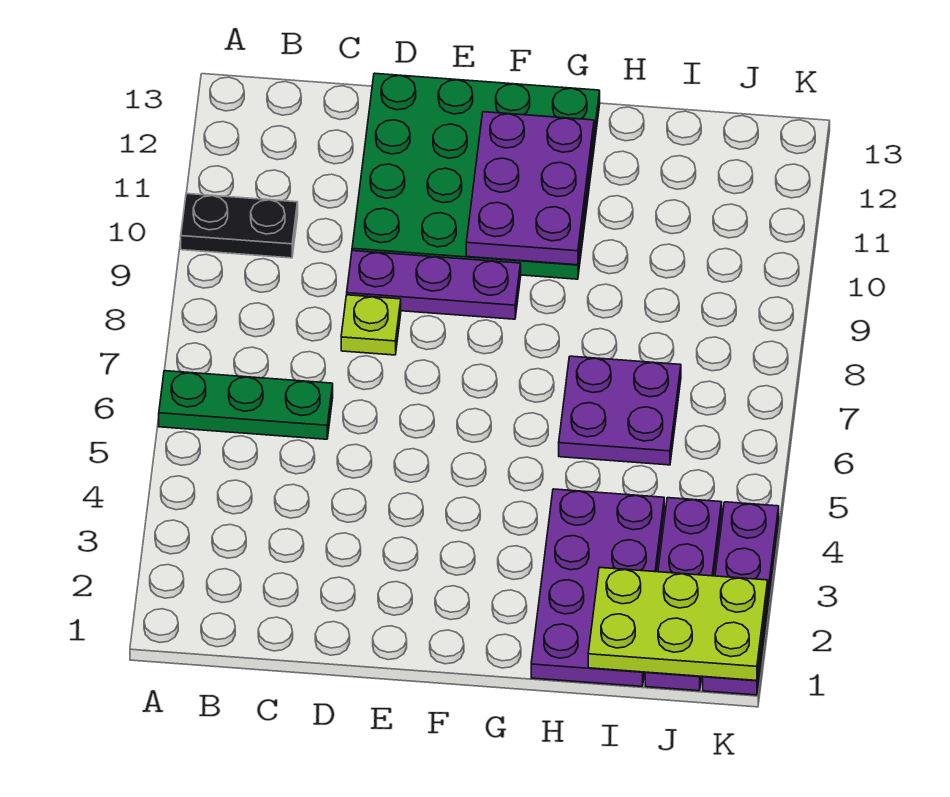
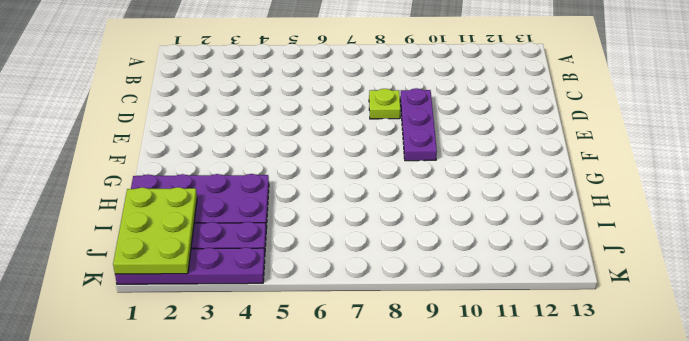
none -> green plate A6:C6 level 1
none -> black plate A10:B10 level 1

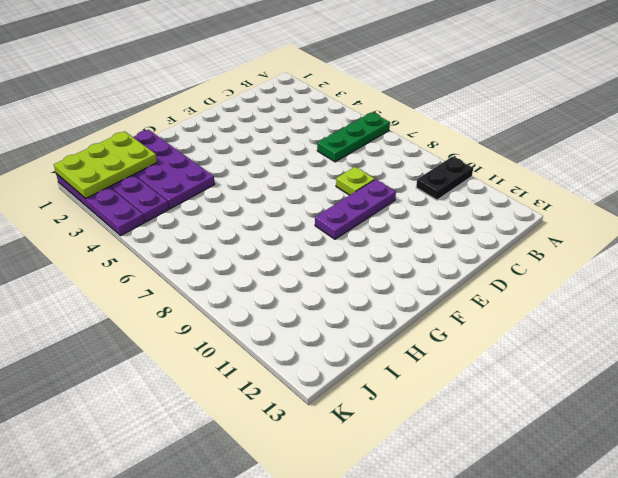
none -> green plate D10:G13 level 1
none -> purple plate H6:I7 level 1

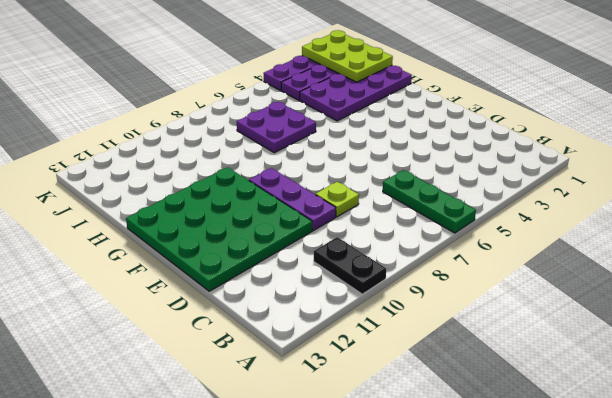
none -> purple plate F10:G12 level 2

